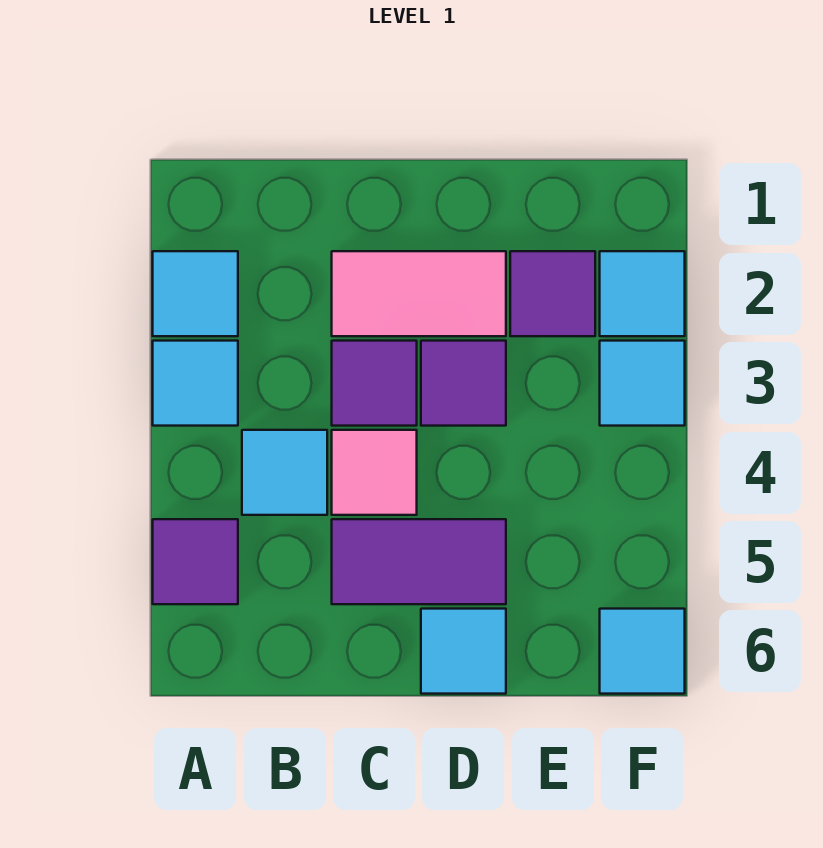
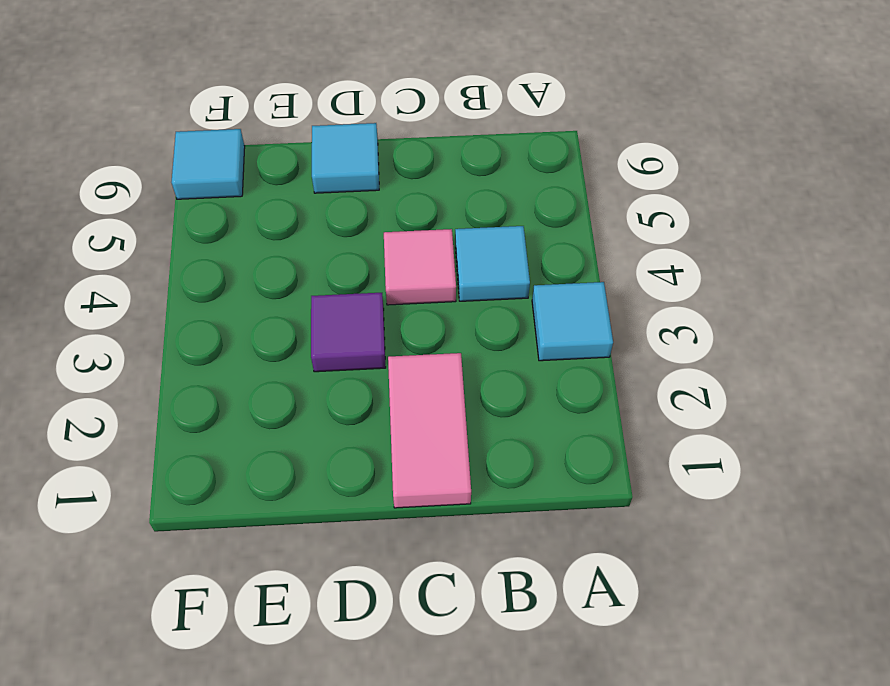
pink tile C1:C2 level 1 -> pink tile C2:D2 level 1
none -> cyan tile A2 level 1
none -> purple tile A5 level 1
none -> purple tile C3 level 1

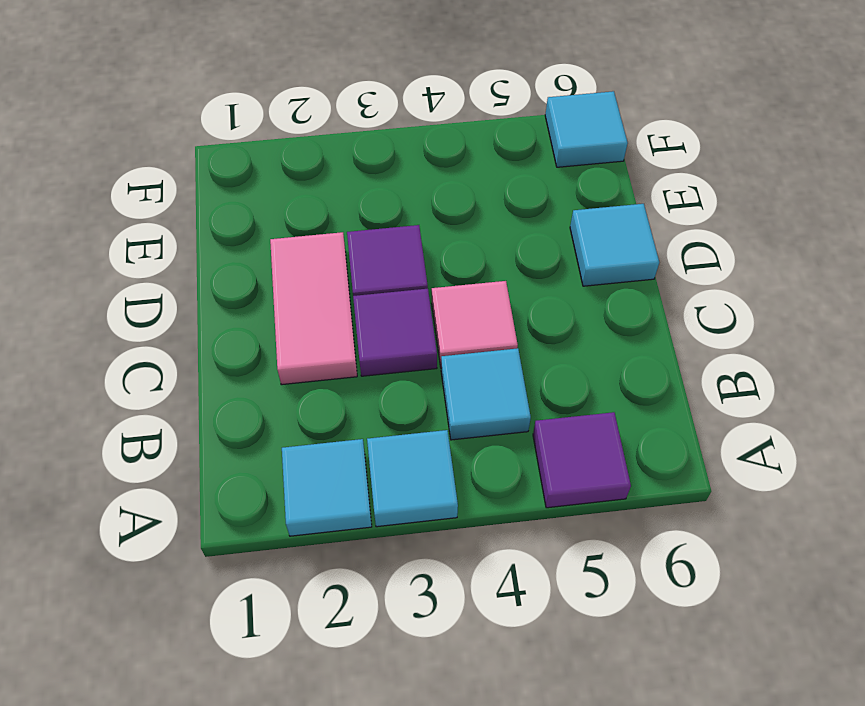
none -> purple tile C5:D5 level 1
none -> purple tile E2 level 1
none -> cyan tile F2 level 1

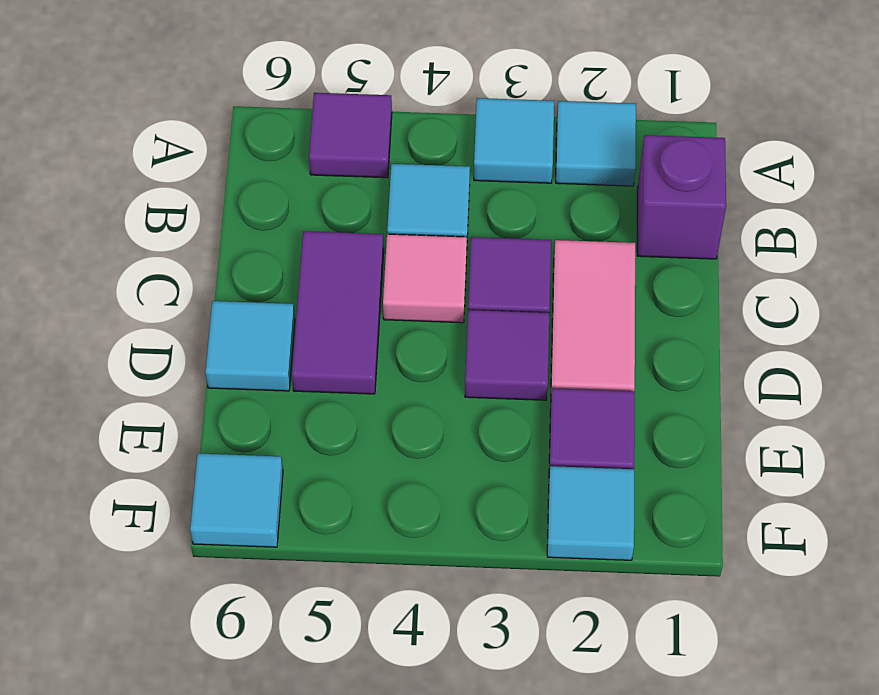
purple brick B1 level 1 -> none
none -> cyan tile F3 level 1

